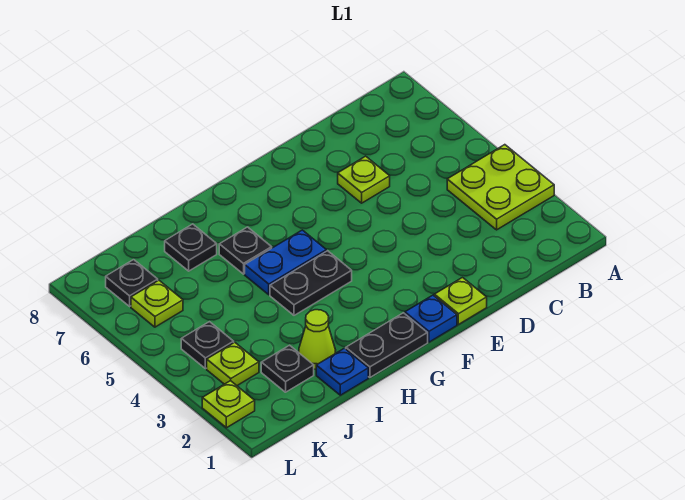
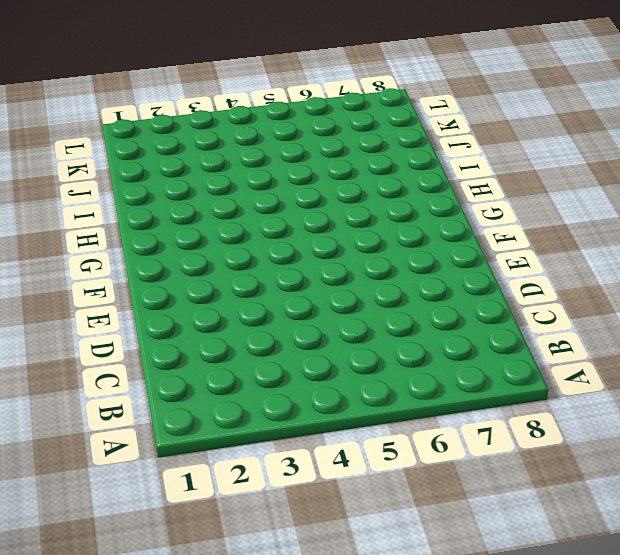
none -> lime plate A3:B4 level 1
none -> lime plate D6 level 1
none -> lime plate E1 level 1

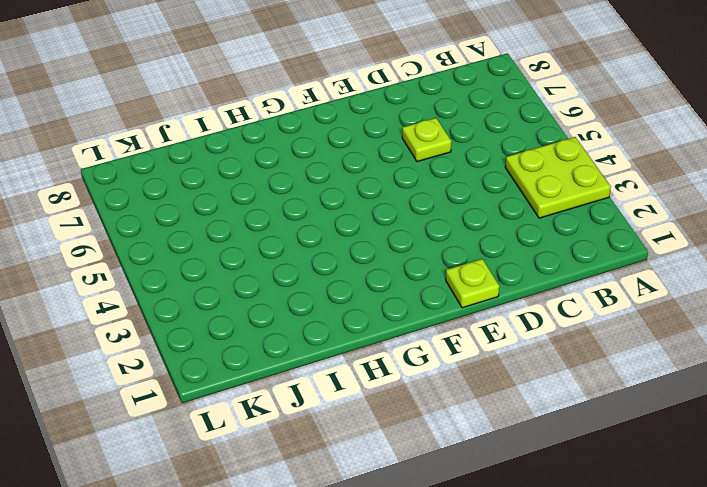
none -> blue plate F1 level 1
none -> black plate G1:H1 level 1
none -> black plate G4:H4 level 1

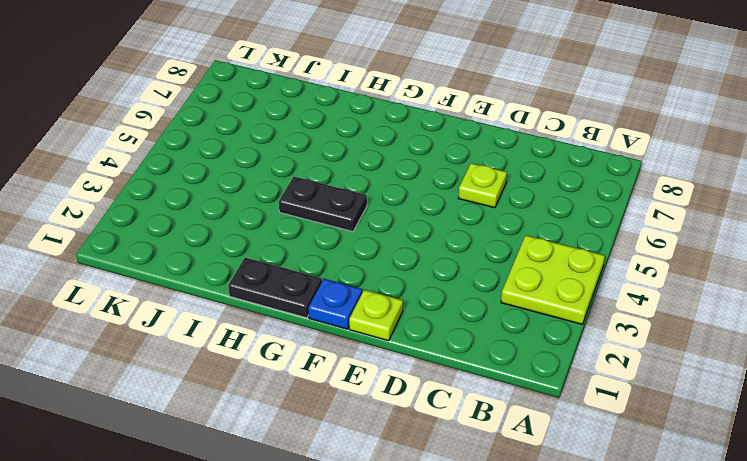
none -> blue plate G5:H5 level 1
none -> black plate H6 level 1
none -> blue plate I1 level 1

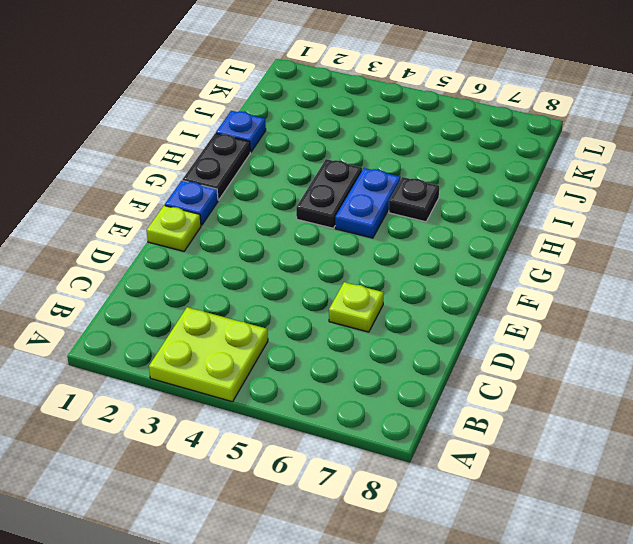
none -> lime cone I2 level 1
none -> black plate I7 level 1
none -> black plate J2 level 1

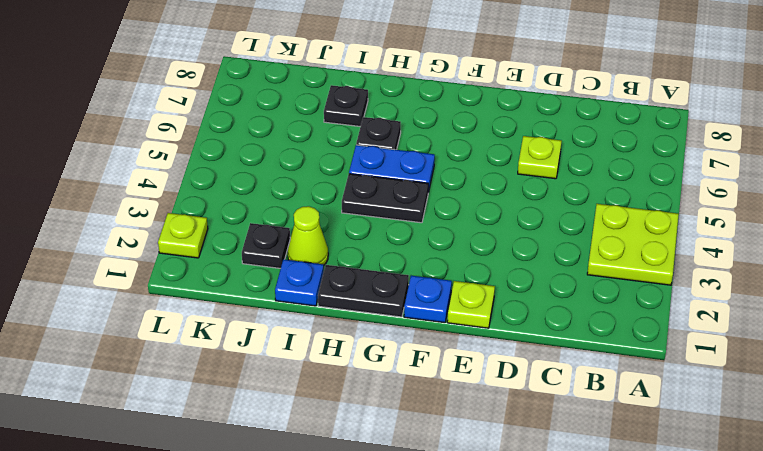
none -> lime plate K3 level 1
none -> black plate K4 level 1
none -> lime plate K6 level 1

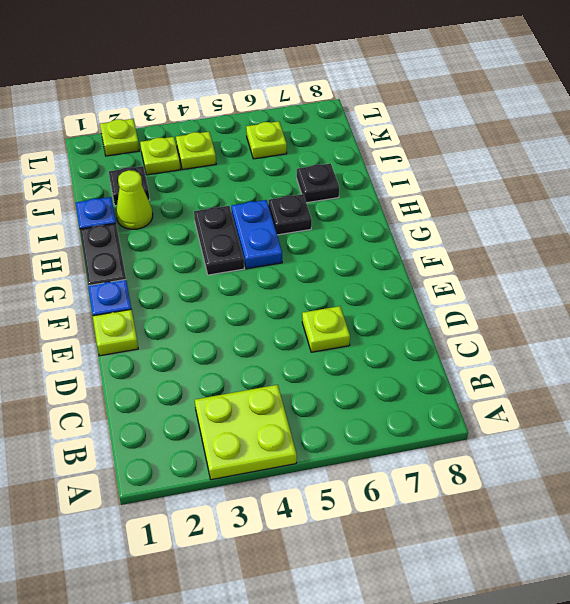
lime plate K4 level 1 -> black plate K4 level 1
none -> black plate K7 level 1

